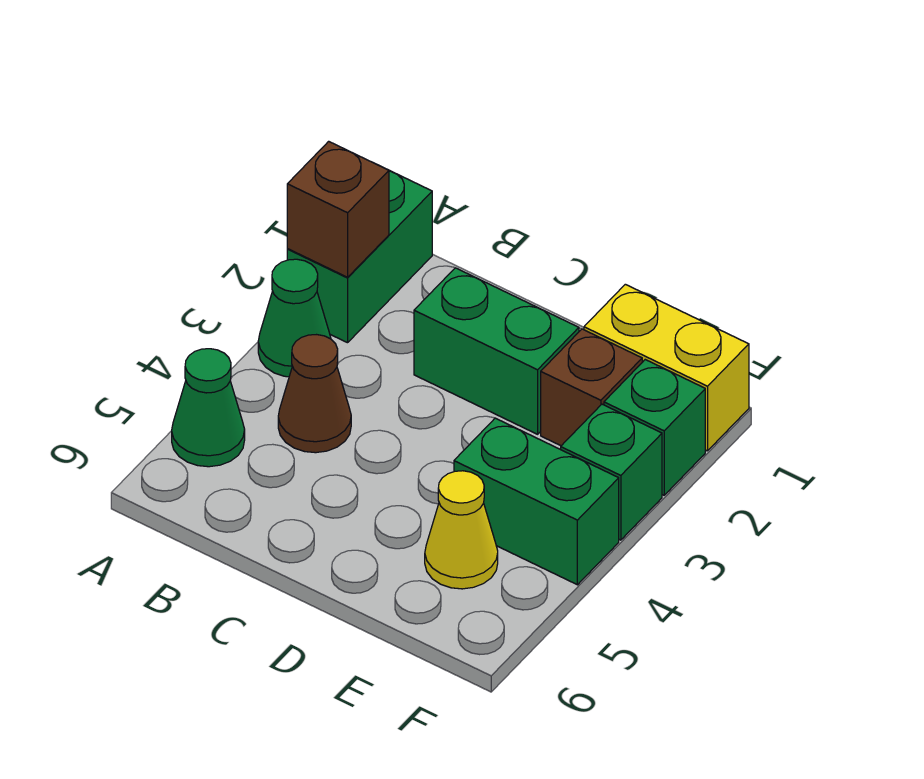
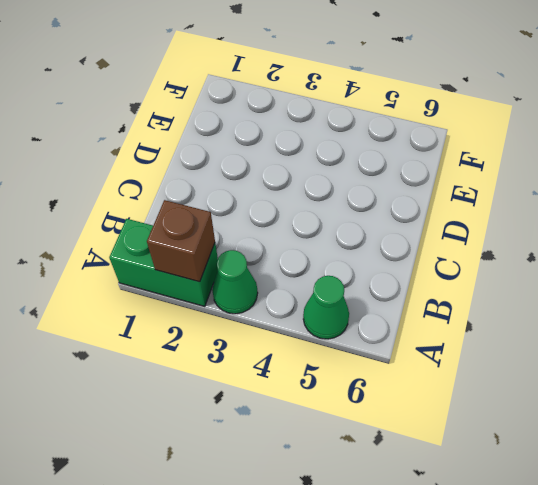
none -> brown cone B4 level 1
none -> green brick C2:D2 level 1
none -> yellow brick E1:F1 level 1

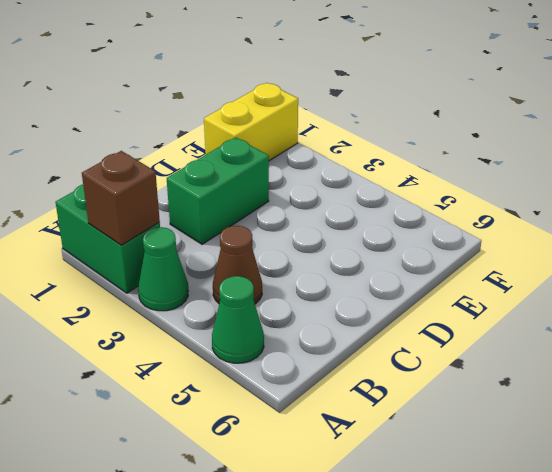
none -> brown brick E2 level 1
none -> green brick E4:F4 level 1
none -> yellow cone E5 level 1

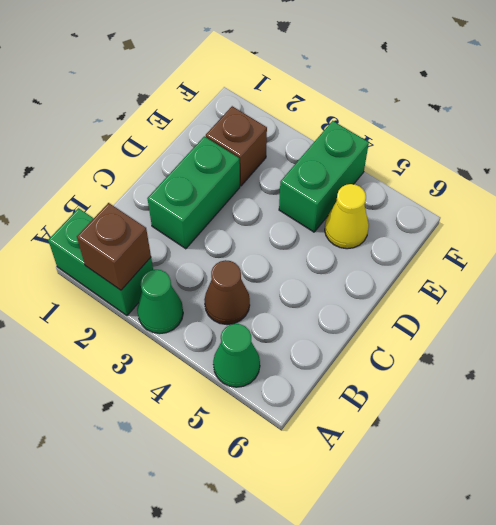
none -> yellow brick E1:F1 level 1
none -> green brick F2 level 1
none -> green brick F3 level 1

